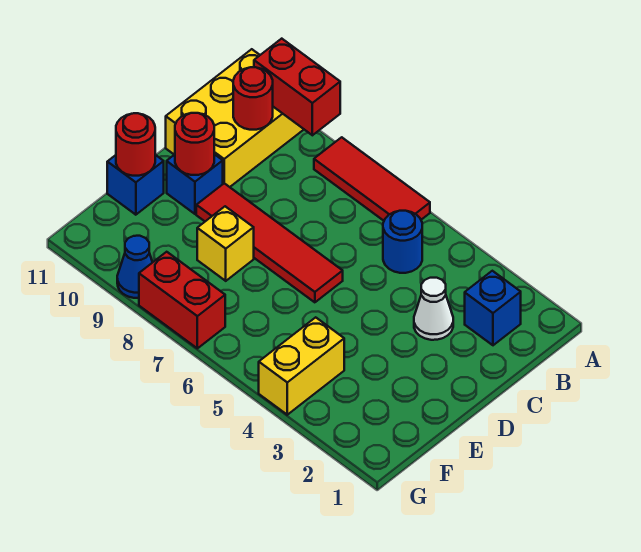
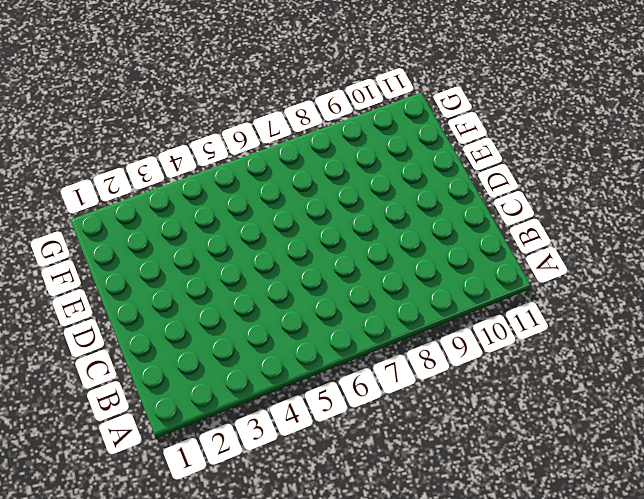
none -> red tile A6:A8 level 1
none -> yellow brick A10:C11 level 1
none -> blue brick B2 level 1

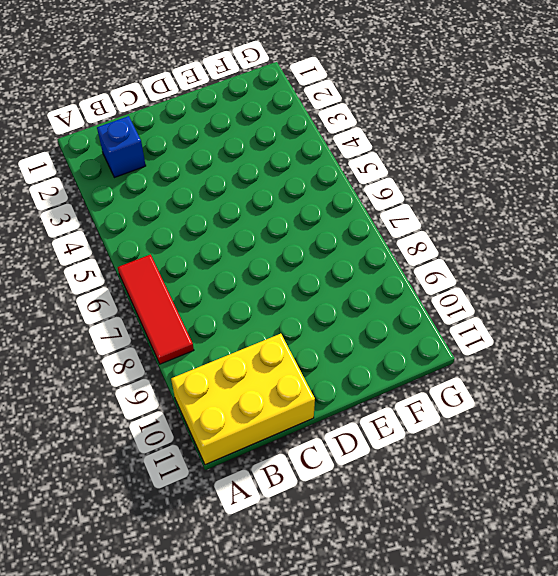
none -> blue round brick B5 level 1
none -> white cone C3 level 1
none -> red tile D6:D9 level 1

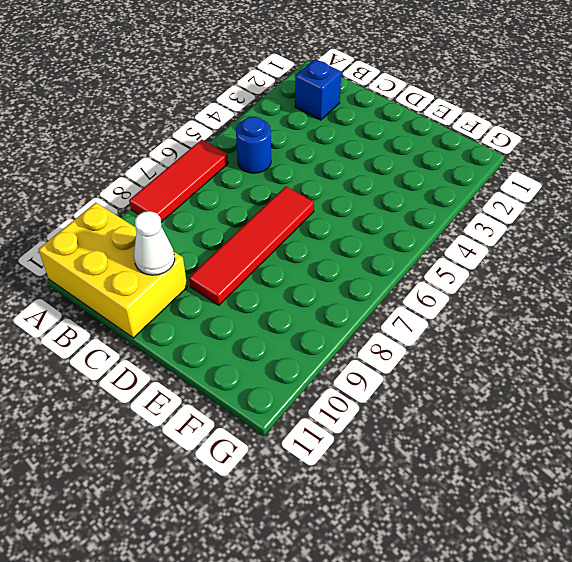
white cone C10 level 2 -> white cone C3 level 1
none -> blue brick D10 level 1
none -> yellow brick E8 level 1
none -> blue brick E11 level 1

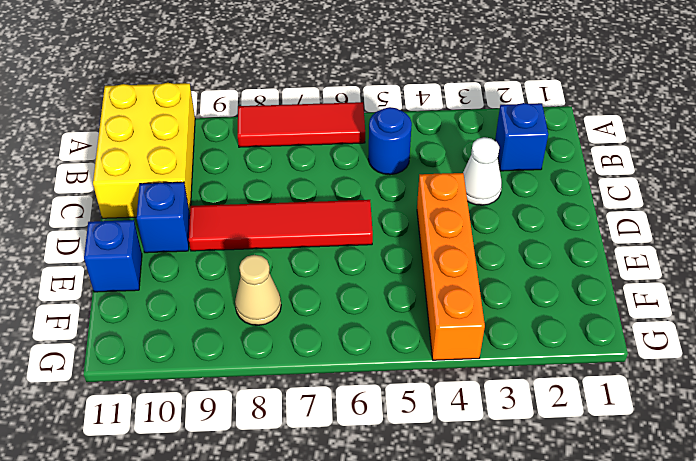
orange brick D4:G4 level 1 -> yellow brick F4:G4 level 1
tan cone F8 level 1 -> none
none -> yellow brick E8 level 1
none -> red brick G7:G8 level 1
none -> blue cone G9 level 1

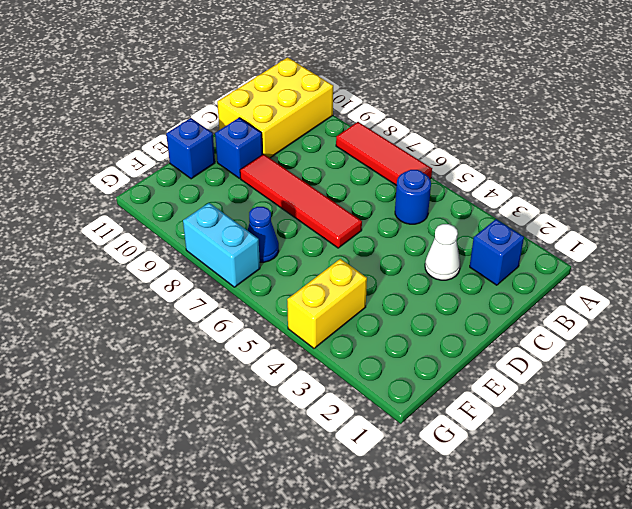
blue cone F7 level 1 -> blue cone G9 level 1
cyan brick G7:G8 level 1 -> red brick G7:G8 level 1
none -> yellow brick E8 level 1
none -> red brick A9:A10 level 2
none -> red round brick B10 level 2

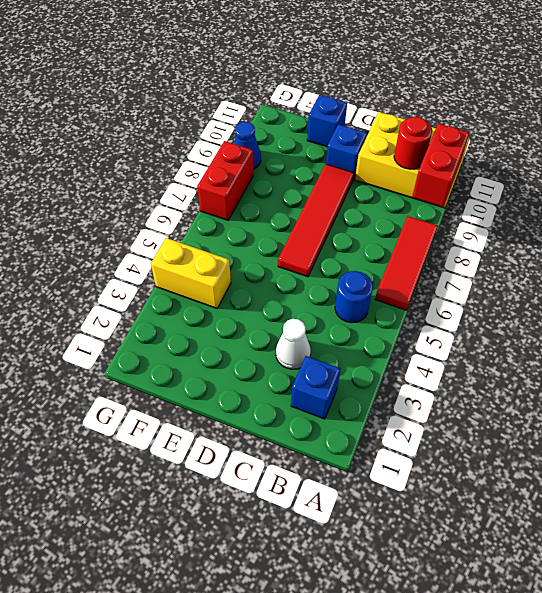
none -> yellow brick E8 level 1
none -> red round brick D10 level 2
none -> red round brick E11 level 2

